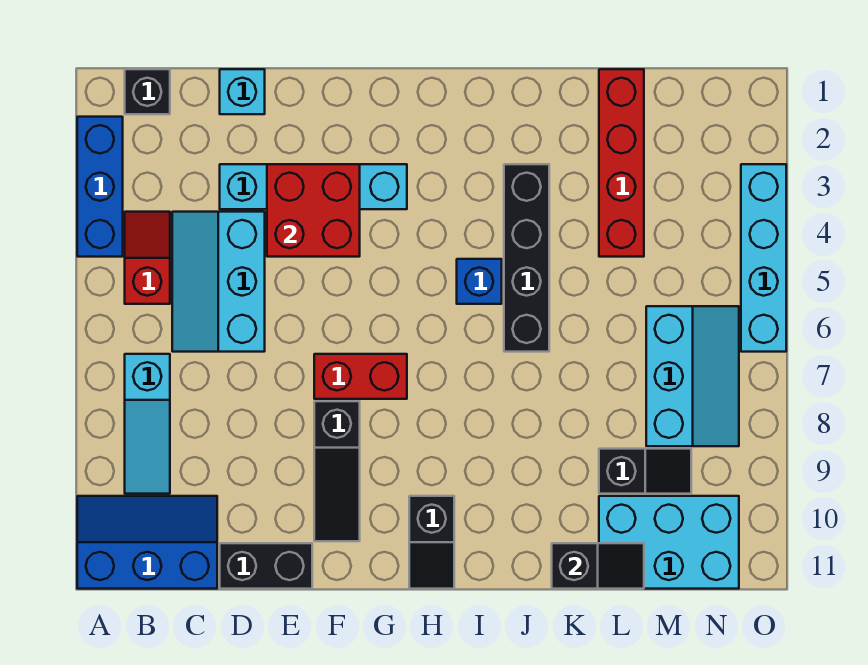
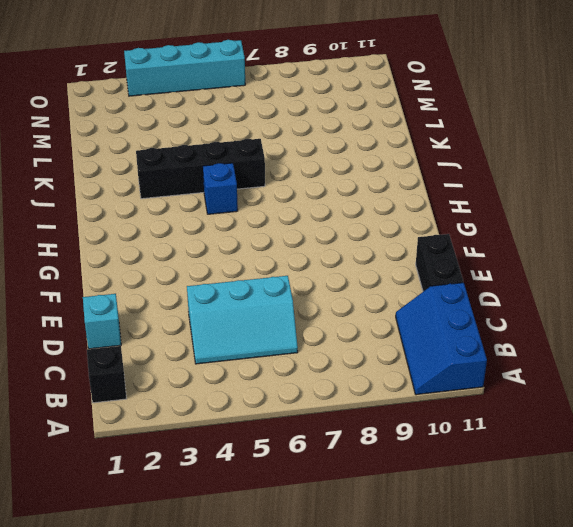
none -> blue brick A2:A4 level 1
none -> red slope B4:B5 level 1 top 5
none -> cyan slope B7:B9 level 1 top 7

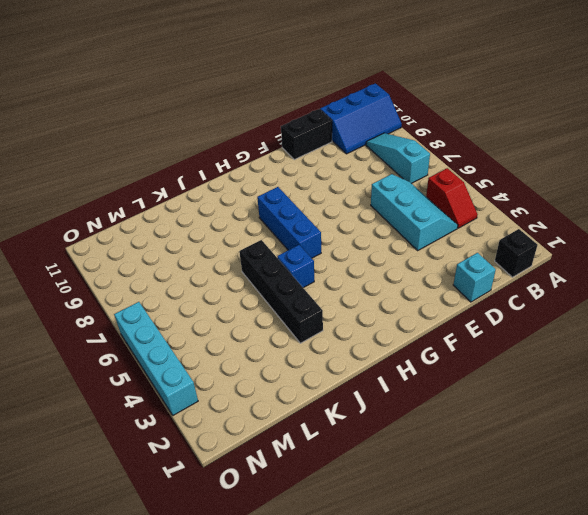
blue brick H6:H8 level 1 -> blue brick A2:A4 level 1
none -> cyan brick D3:G3 level 1
none -> red brick F7:G7 level 1
none -> black slope F8:F10 level 1 top 8

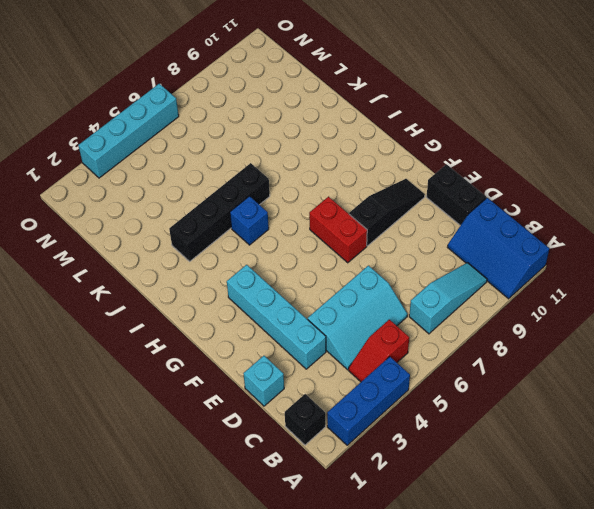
none -> black slope H10:H11 level 1 top 10
none -> red brick L1:L4 level 1
none -> black slope L9:M9 level 1 top L

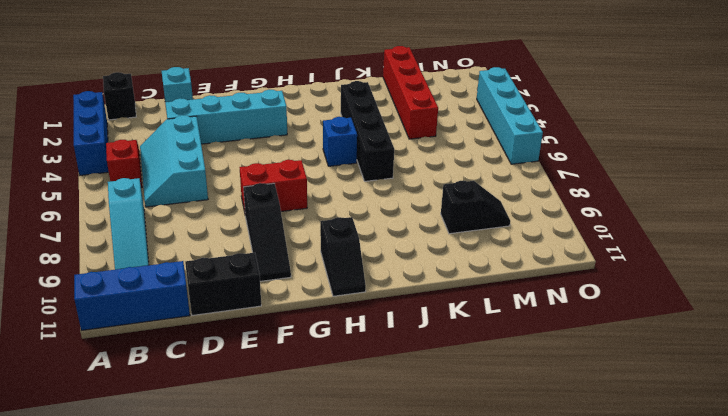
none -> cyan brick L10:N11 level 1
none -> cyan slope M6:N8 level 1 top M
none -> red brick E3:F4 level 2

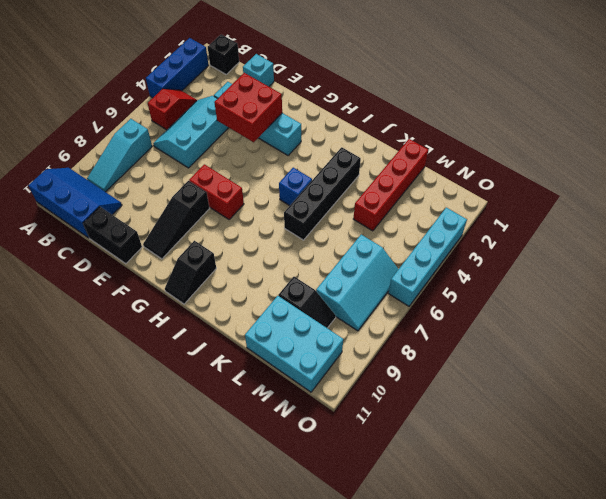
none -> black slope K11:L11 level 2 top K

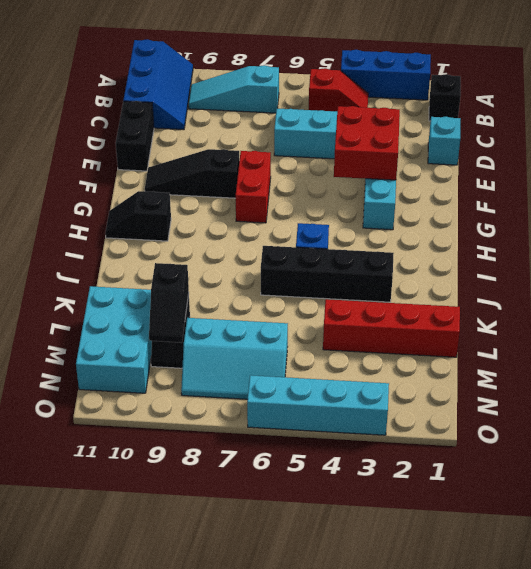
black slope L9:M9 level 2 top L -> black slope K11:L11 level 2 top K

